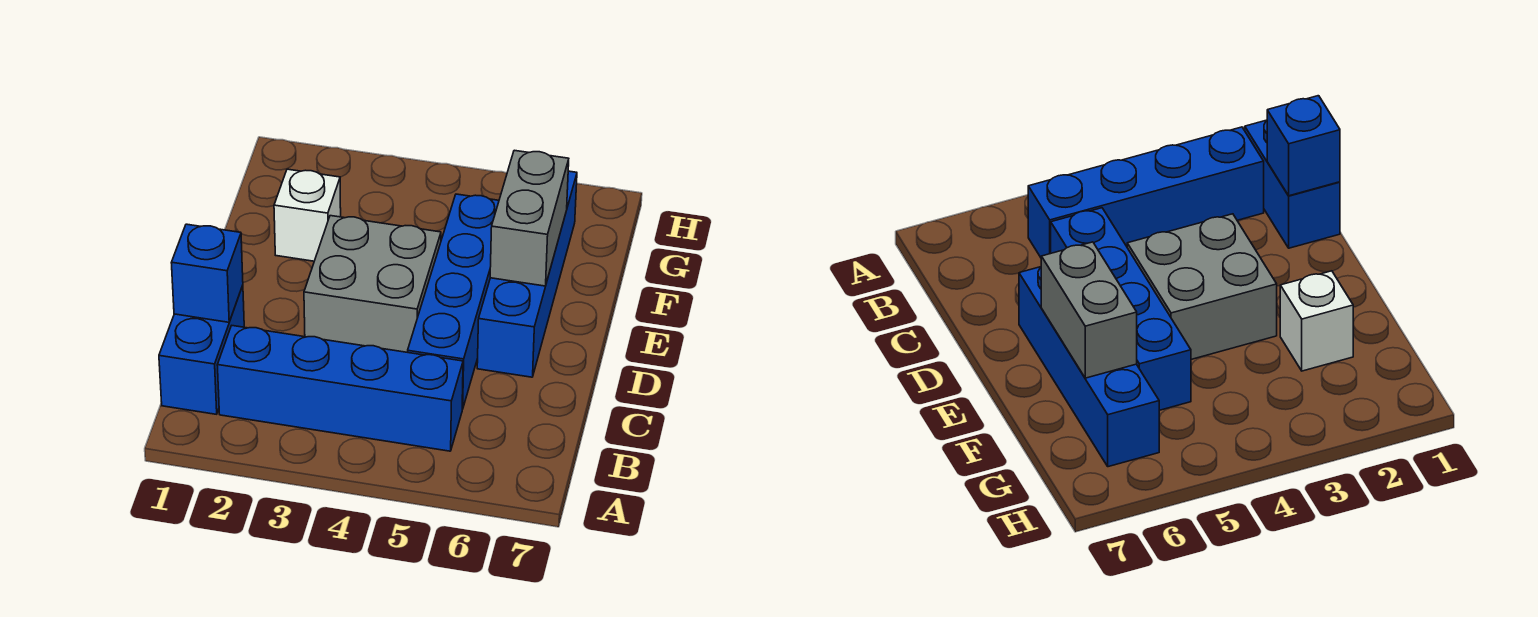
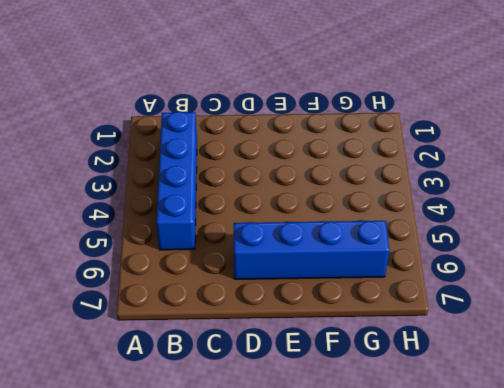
none -> blue brick B1:C1 level 1
none -> blue brick C5:F5 level 1

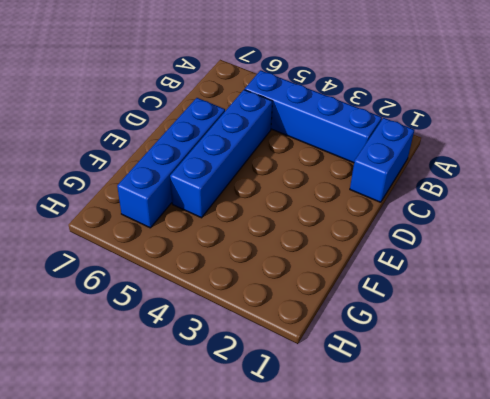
none -> grey brick D3:E4 level 1
none -> white brick F2 level 1

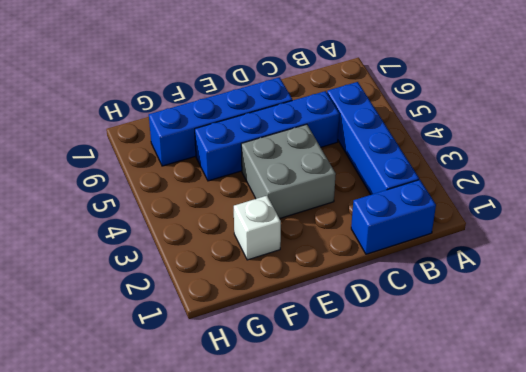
none -> blue brick C1 level 2
none -> grey brick E6:F6 level 2

